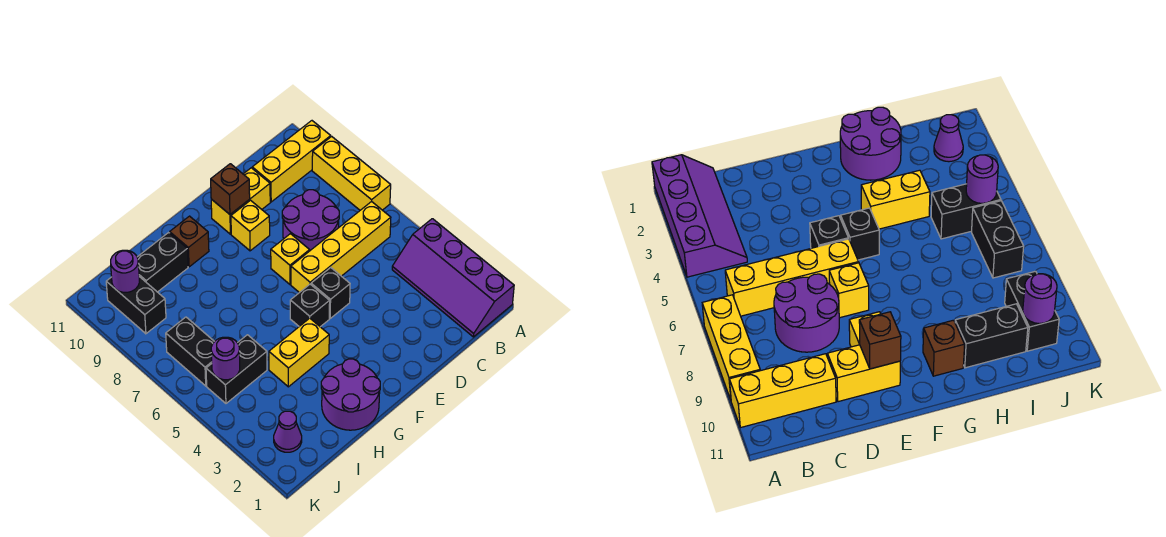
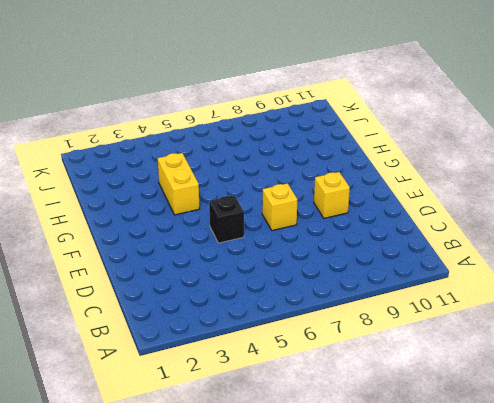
none -> purple slope A1:B4 level 1 top A
none -> yellow brick A7:A9 level 1
none -> yellow brick A10:C10 level 1

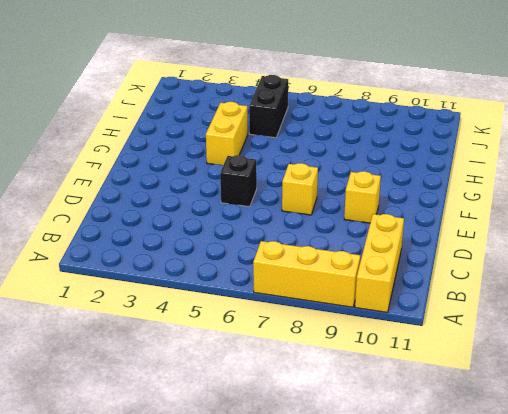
none -> purple slope A1:B4 level 1 top A
none -> yellow brick B6:E6 level 1
none -> purple round brick C7:D8 level 1

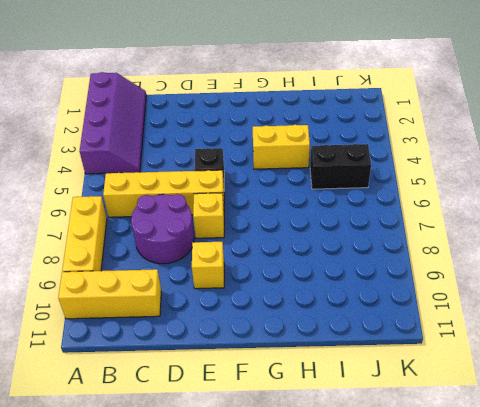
none -> yellow brick D10:E10 level 1
none -> black brick F5 level 1
none -> purple round brick G1:H2 level 1

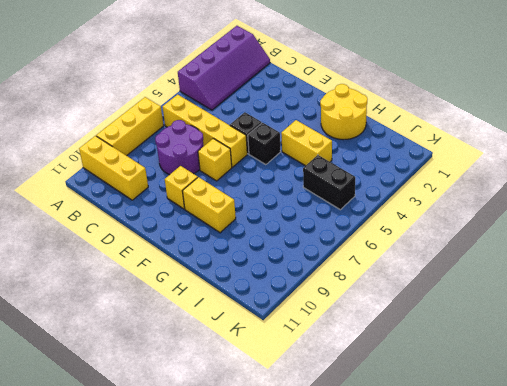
yellow brick F9:G9 level 1 -> yellow brick D10:E10 level 1
yellow round brick G1:H2 level 1 -> purple round brick G1:H2 level 1
none -> brown brick G10 level 1
none -> black brick H10:I10 level 1
none -> purple cone J2 level 1

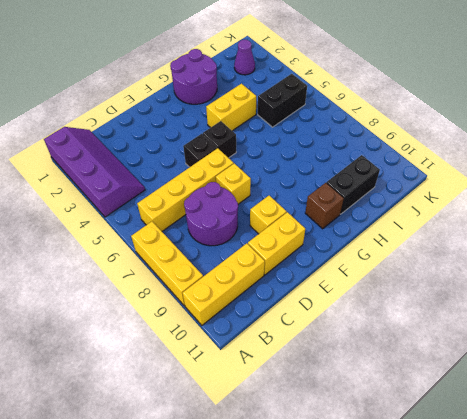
none -> black brick J6:J7 level 1
none -> black brick J9:J10 level 1
none -> brown brick E10 level 2

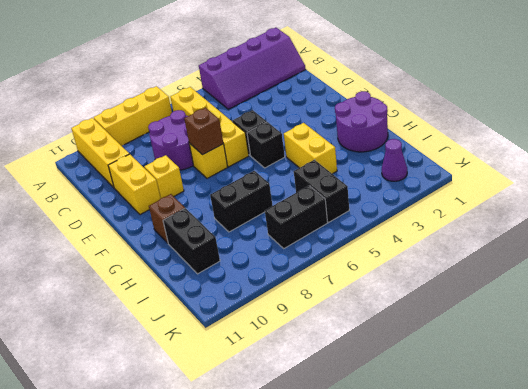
brown brick E7 level 2 -> brown brick E10 level 2
black brick H7:H8 level 1 -> black brick J9:J10 level 1
none -> purple round brick J5 level 2
none -> purple round brick J10 level 2

